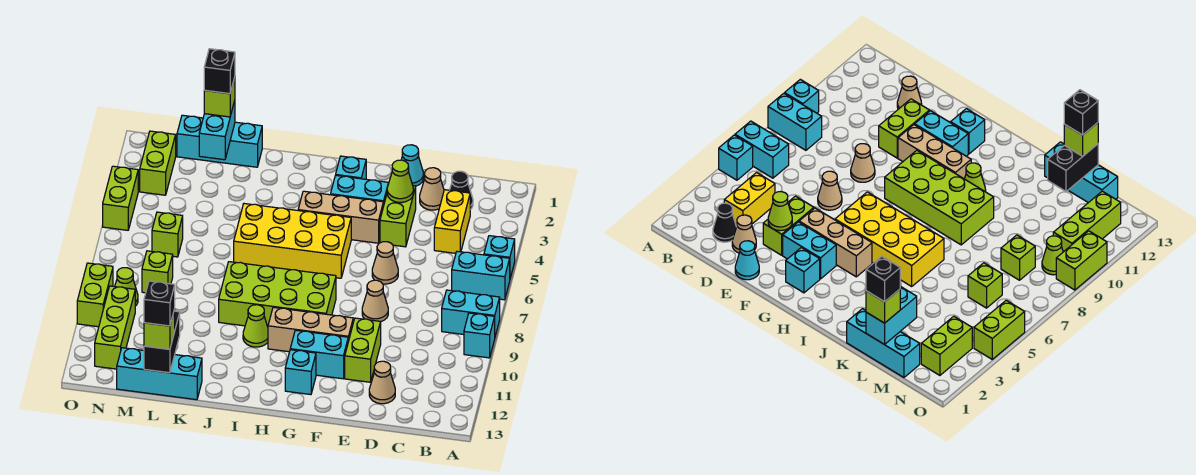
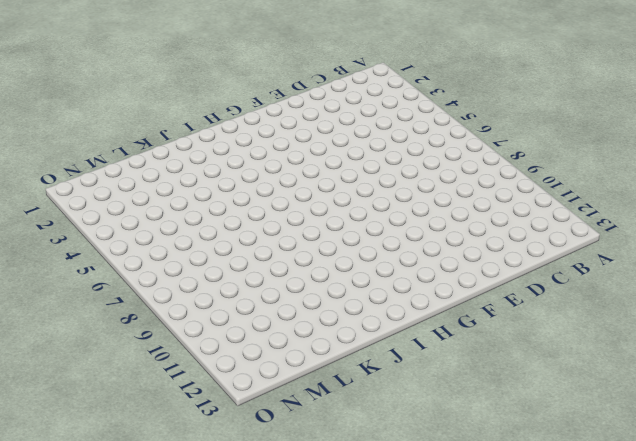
none -> cyan brick A5 level 1
none -> cyan brick A6:B6 level 1
none -> cyan brick A8:B8 level 1
none -> cyan brick A9 level 1

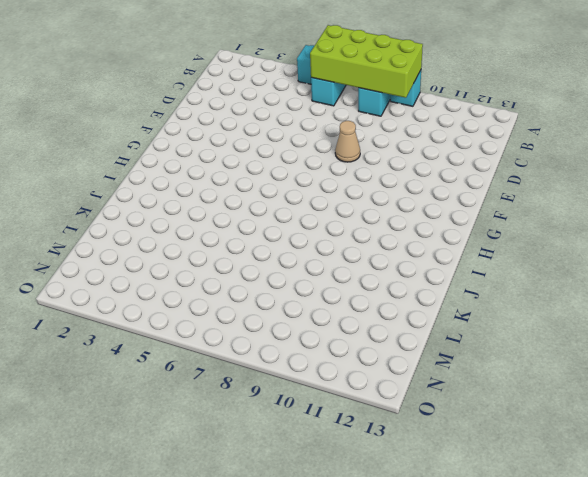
lime brick A6:B9 level 2 -> lime brick G8:J9 level 1
none -> black cone C2 level 1
none -> yellow brick C3:C4 level 1
none -> tan cone D2 level 1
none -> tan cone D12 level 1

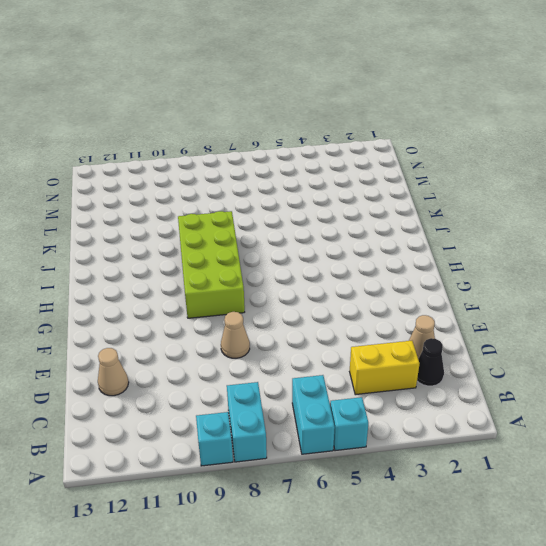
none -> cyan cone E1 level 1
none -> lime brick E3:E4 level 1
none -> tan cone E6 level 1
none -> lime brick E10:E11 level 1

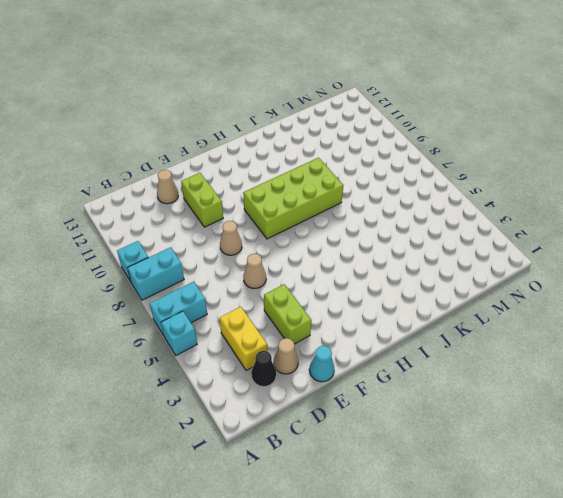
none -> cyan brick F3:G3 level 1
none -> tan brick F4:H4 level 1
none -> tan brick F10:H10 level 1
none -> cyan brick F11:G11 level 1

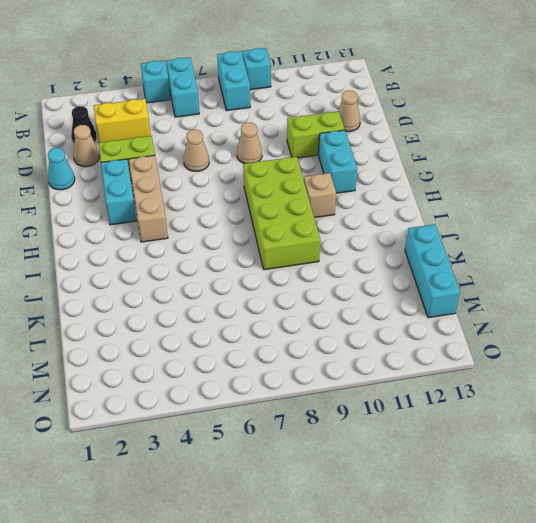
tan brick H10 level 1 -> tan brick F10:H10 level 1
none -> cyan brick G2 level 1
none -> yellow brick G5:J6 level 1
none -> cyan brick G12 level 1
none -> lime cone I10 level 1

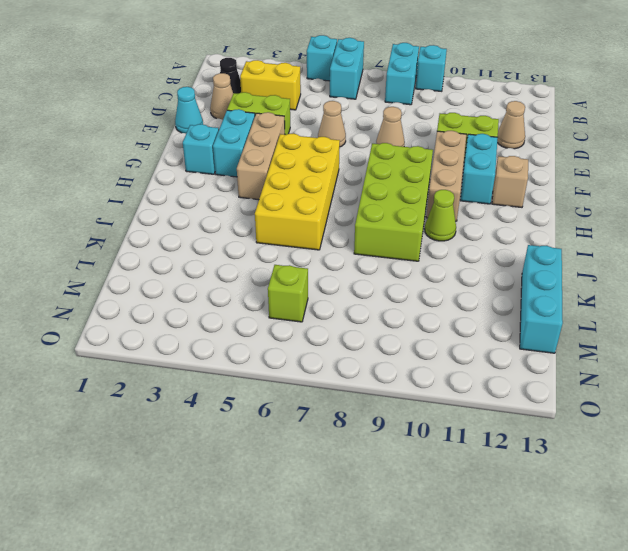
tan brick G12 level 1 -> cyan brick G12 level 1
none -> cyan brick K1:M1 level 1
none -> lime brick M8 level 1
none -> lime brick N2:N3 level 1
none -> lime cone N9 level 1

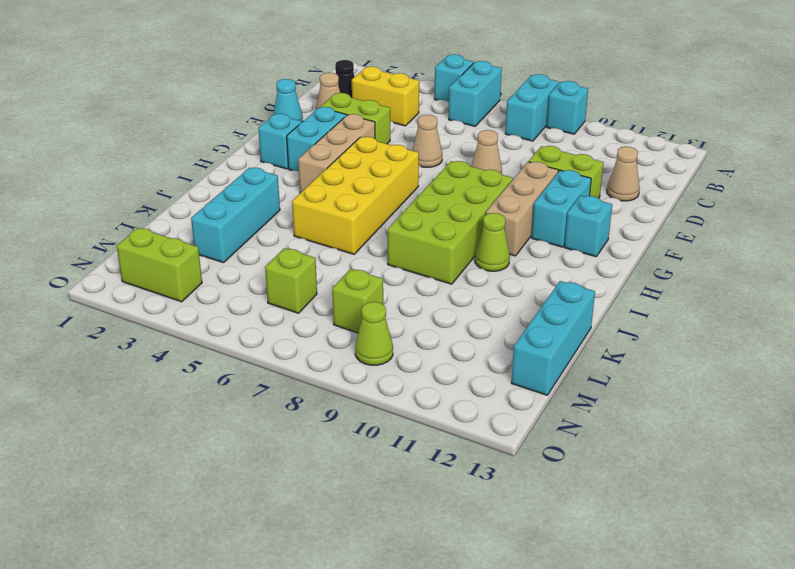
cyan brick J3:L3 level 1 -> cyan brick K1:M1 level 1
none -> lime brick N10:N12 level 1
none -> lime brick O4:O5 level 1
none -> lime brick O9:O10 level 1
none -> lime cone E3 level 2

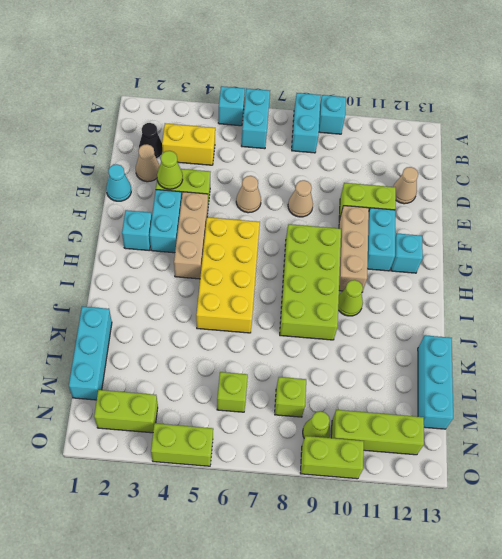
none -> cyan brick L1:L2 level 2
none -> black brick L12:L13 level 2
none -> lime brick L1 level 3
none -> lime brick L13 level 3

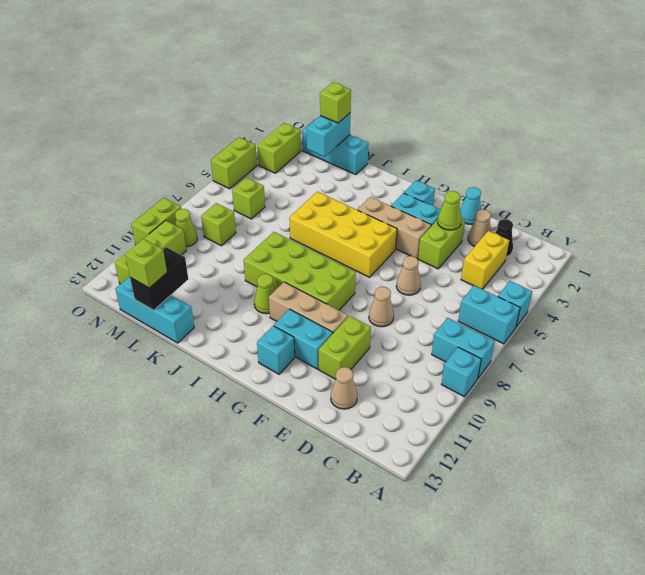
none -> black brick L1 level 4
none -> black brick L13 level 4

